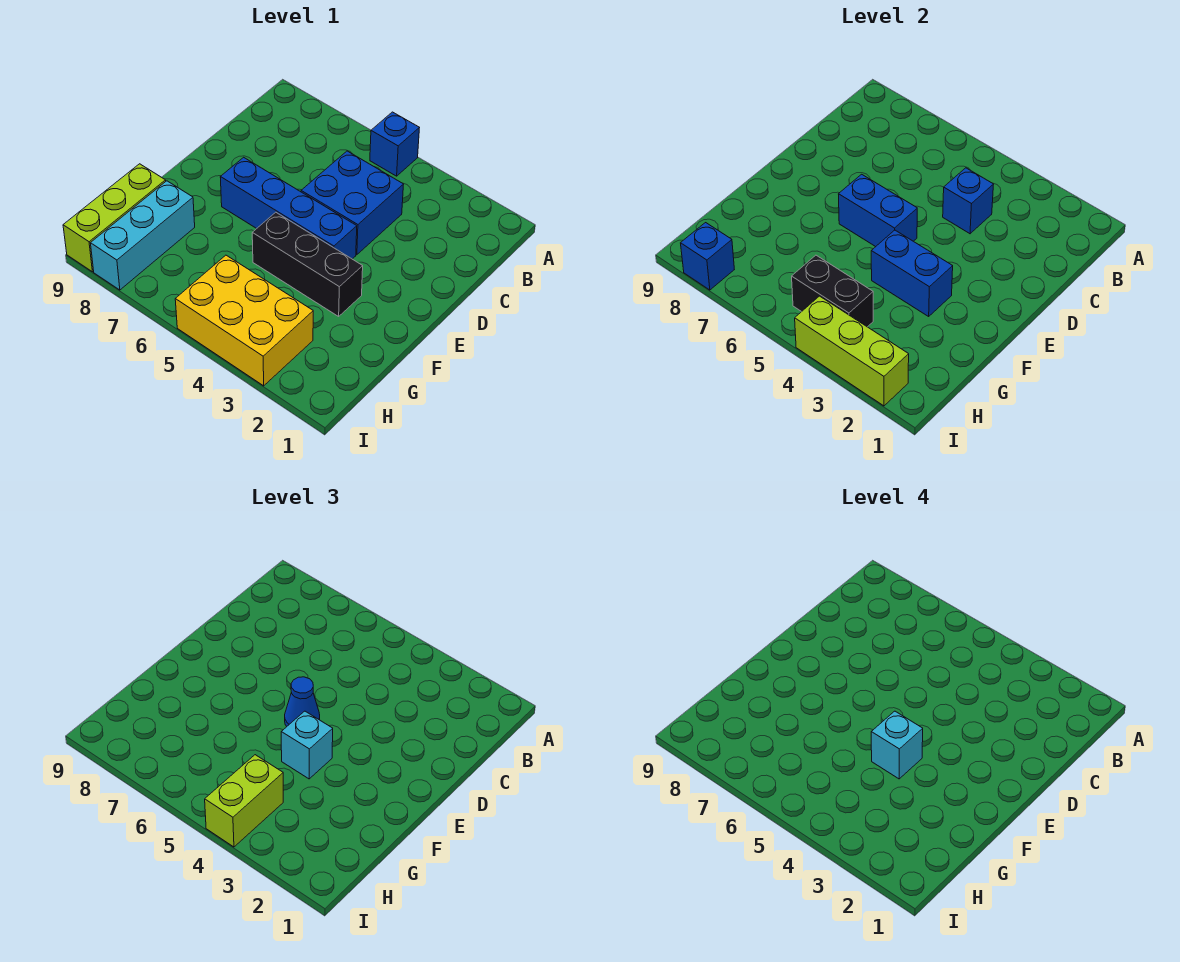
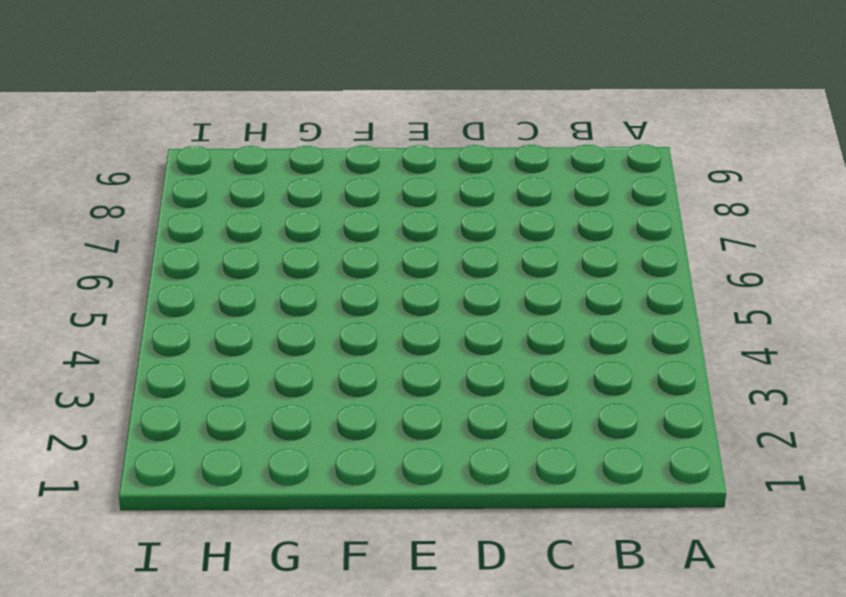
none -> blue brick A5 level 1
none -> blue brick C4:D5 level 1
none -> blue brick E4:E7 level 1

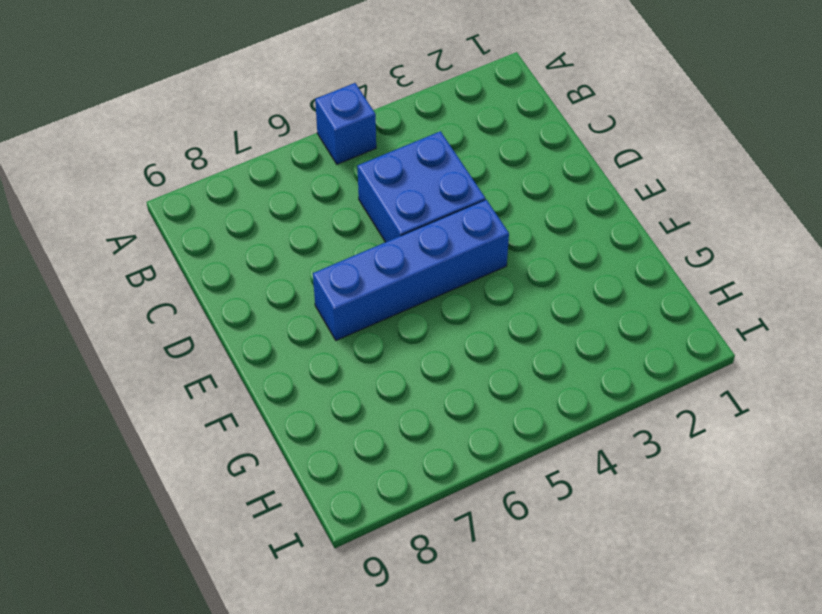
none -> black brick F3:F5 level 1
none -> cyan brick G8:I8 level 1
none -> lime brick G9:I9 level 1

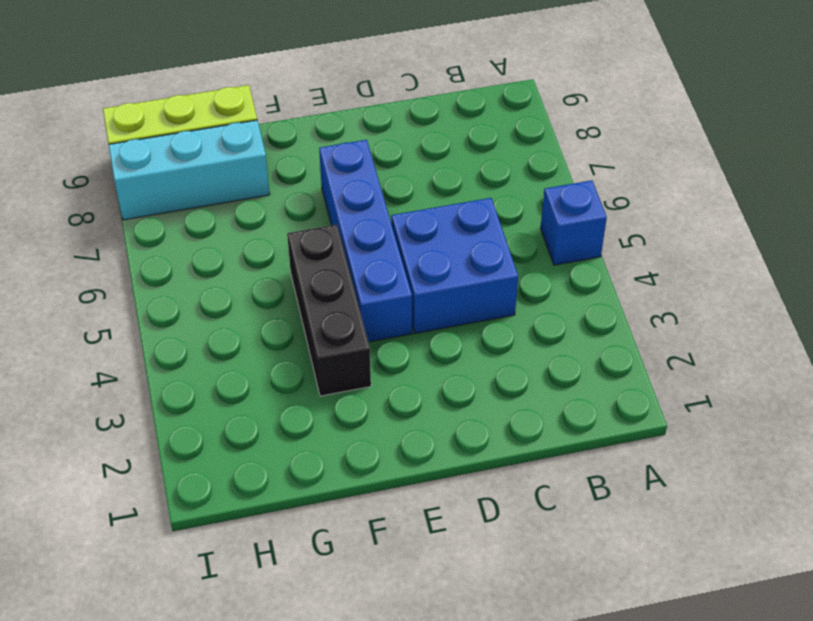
none -> yellow brick H3:I5 level 1
none -> blue brick C4 level 2
none -> blue brick E5:E6 level 2

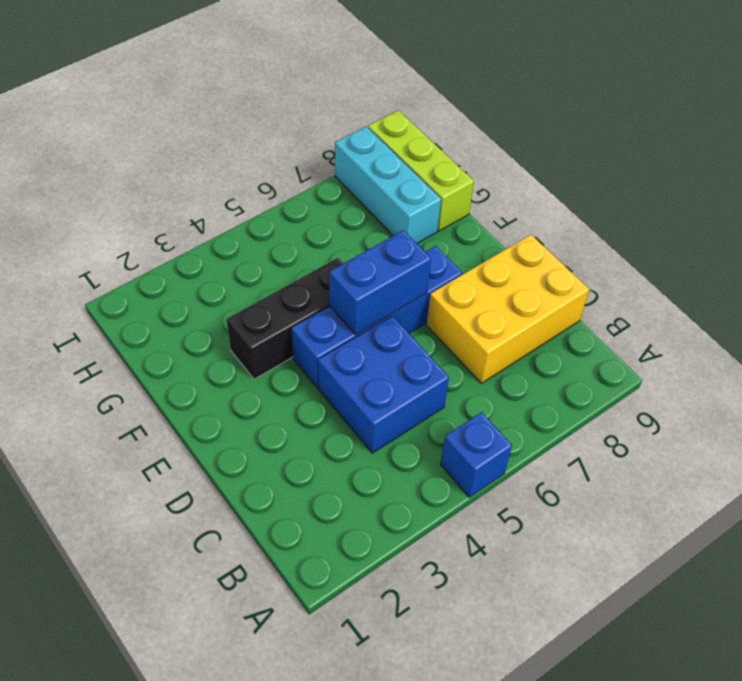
yellow brick C7:D9 level 1 -> yellow brick H3:I5 level 1
none -> blue brick C4 level 2
none -> blue brick F3:F4 level 2
none -> black brick H4:H5 level 2

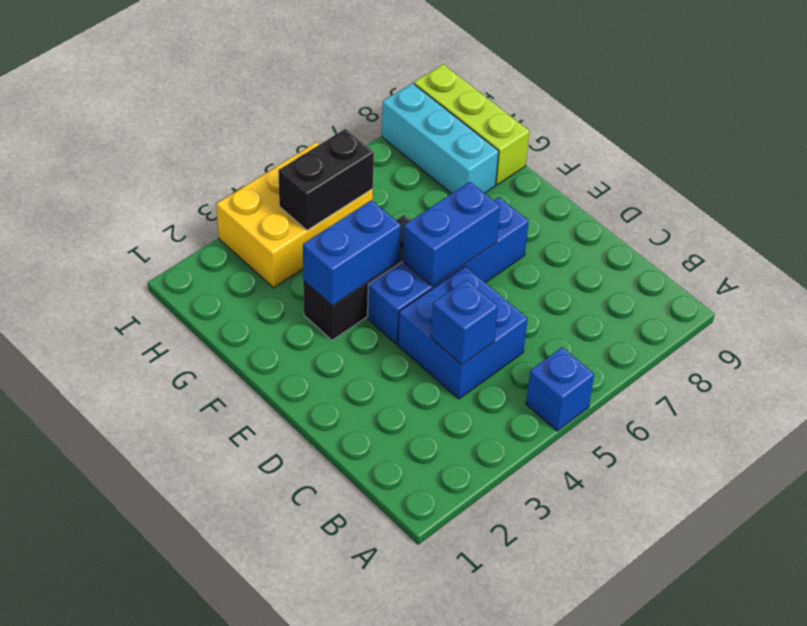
none -> lime brick I2:I4 level 2
none -> blue brick I8 level 2
none -> blue cone E5 level 3

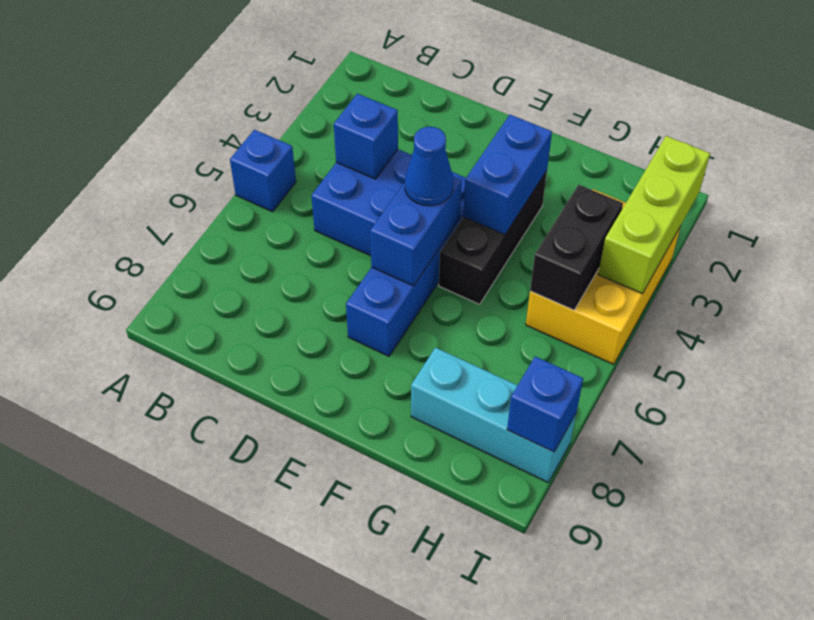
none -> lime brick G9:I9 level 1
none -> cyan brick F4 level 3
none -> lime brick H4:I4 level 3

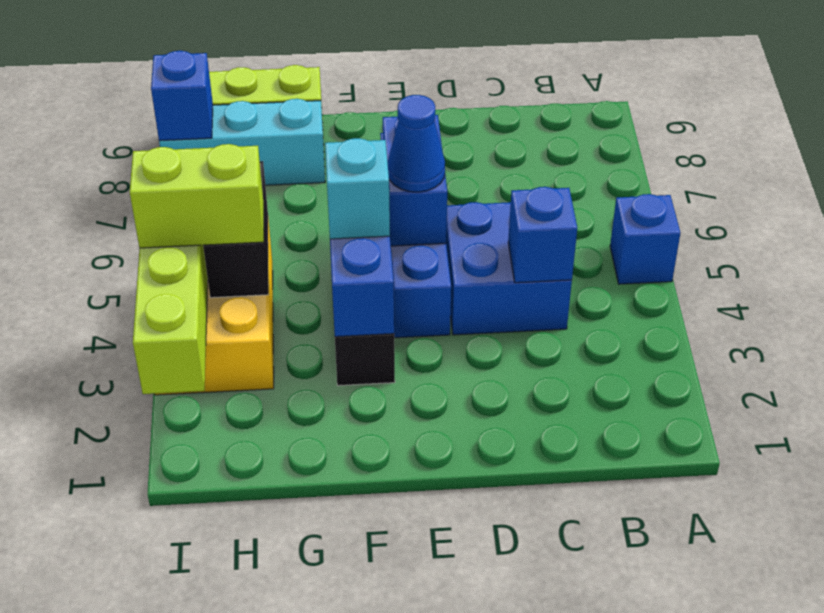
none -> cyan brick F4 level 4

